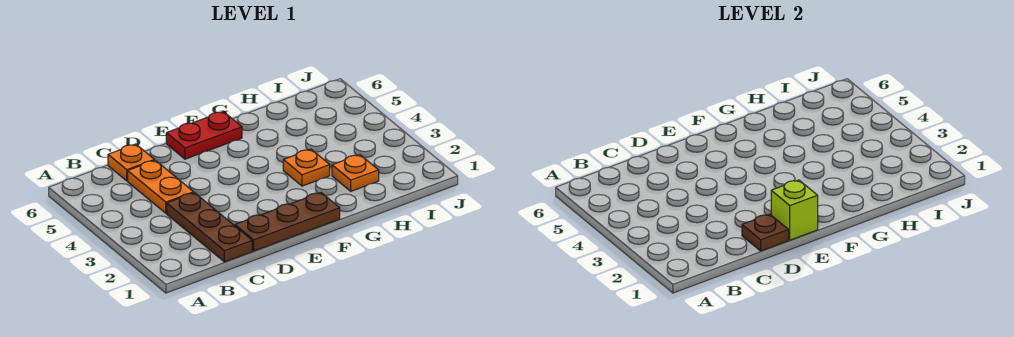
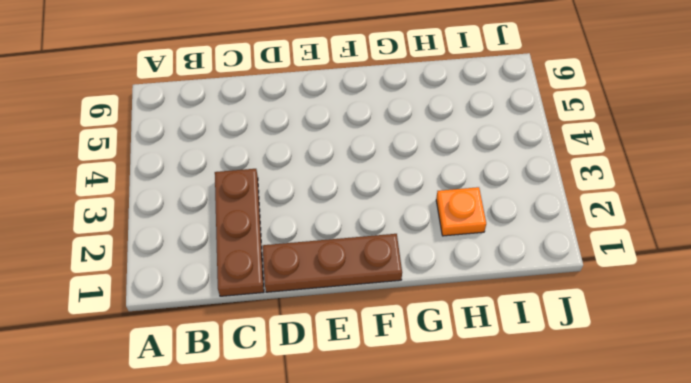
none -> orange plate C4:C5 level 1
none -> orange plate C6 level 1

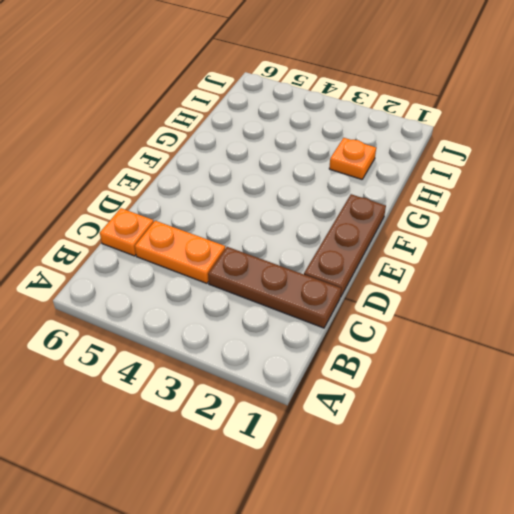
none -> red plate E6:F6 level 1
none -> orange plate G3 level 1

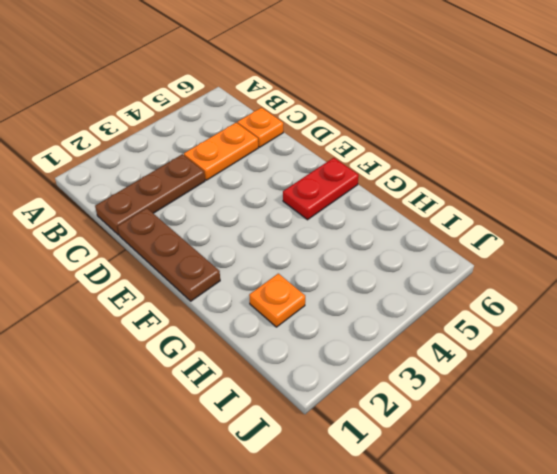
red plate F5:F6 level 1 -> red plate E6:F6 level 1
none -> orange plate G3 level 1
none -> brown plate D1 level 2

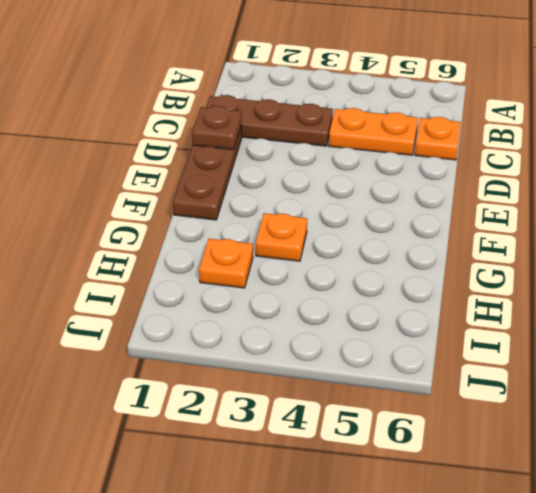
none -> red plate E6:F6 level 1
none -> lime brick E1 level 2

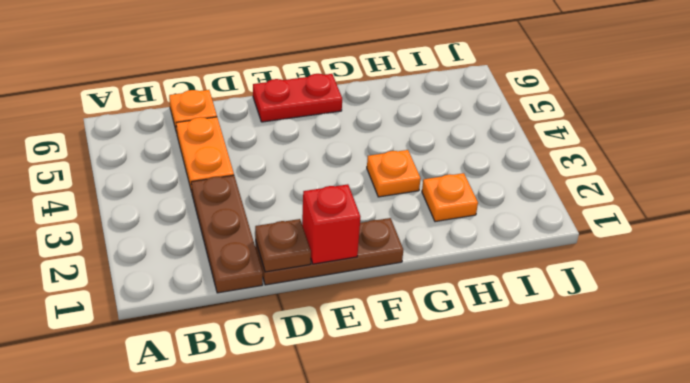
red brick E1 level 2 -> lime brick E1 level 2

